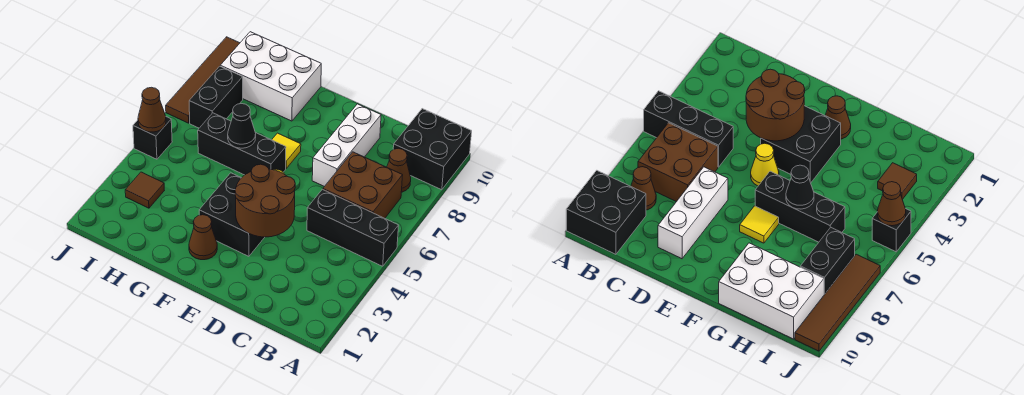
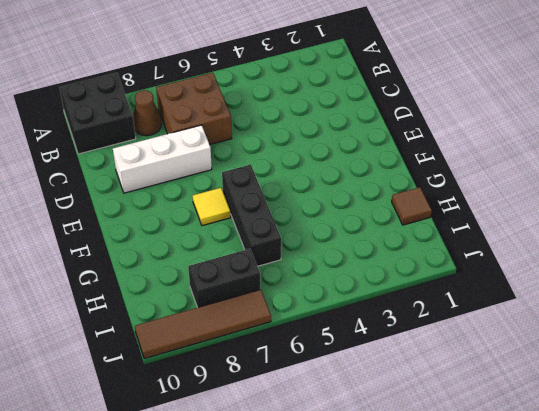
brown tile H1 level 1 -> brown tile I3 level 1
none -> black brick A5:C5 level 1
none -> black brick E3:F4 level 1
none -> yellow cone E5 level 1

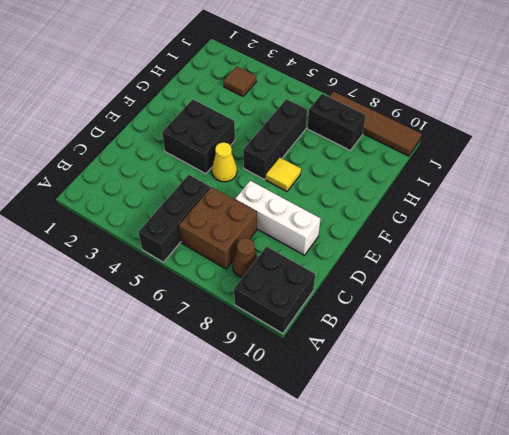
none -> brown cone F2 level 1
none -> white brick G9:I10 level 1
none -> black brick J5 level 1

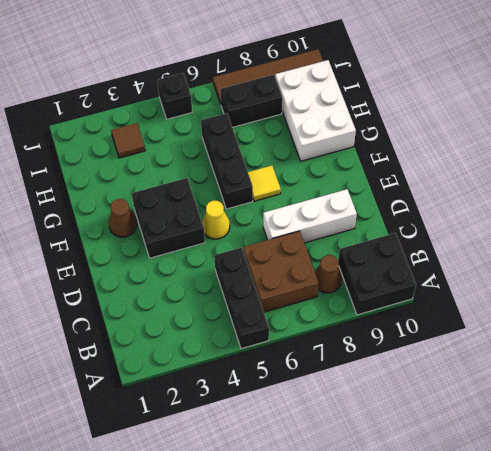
none -> brown round brick D3:E4 level 2
none -> black cone G6 level 2
none -> brown cone J5 level 2

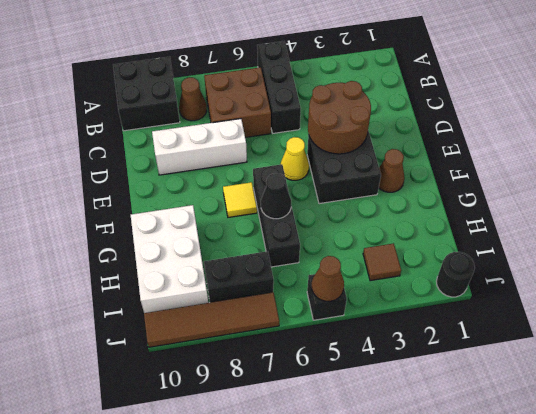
black round brick J1 level 1 -> none

